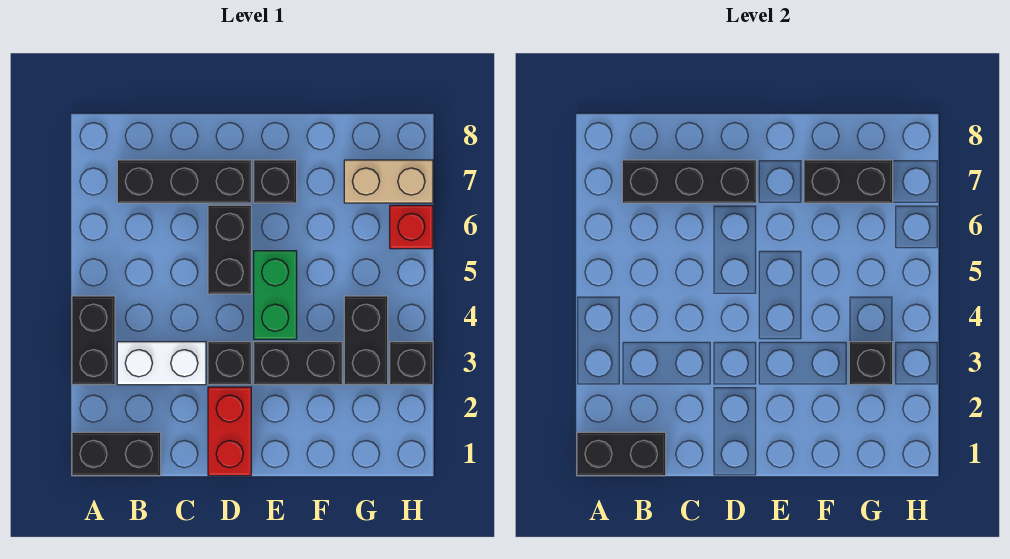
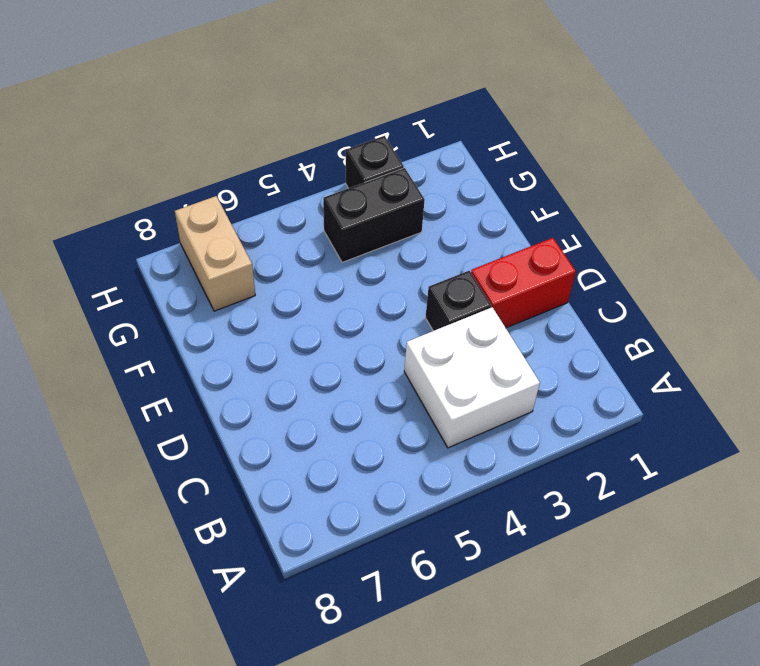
white brick B3:C4 level 1 -> white brick B3:C3 level 1
none -> black brick A1:B1 level 1
none -> black brick A3:A4 level 1
none -> black brick B7:D7 level 1

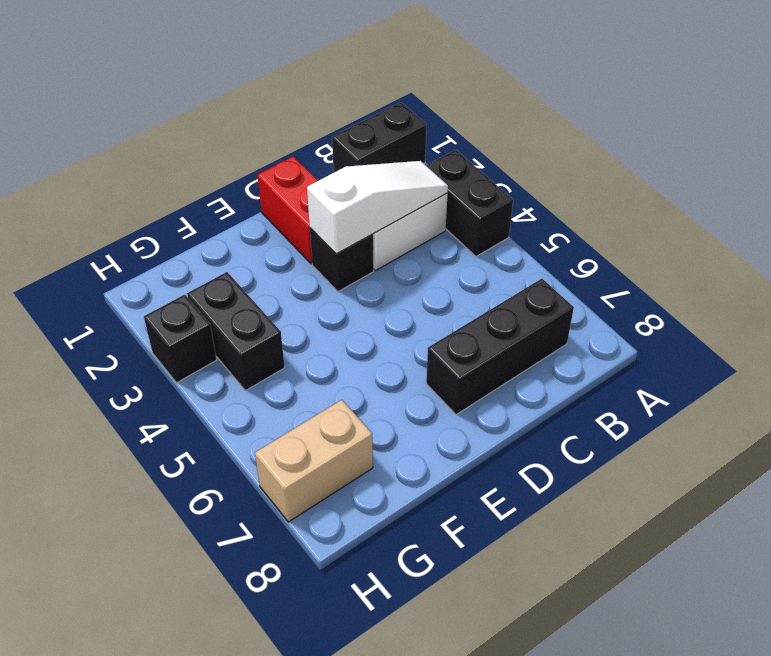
white slope B3:D3 level 2 top D -> none
none -> black brick D5:D6 level 1
none -> black brick E3:F3 level 1
none -> green brick E4:E5 level 1

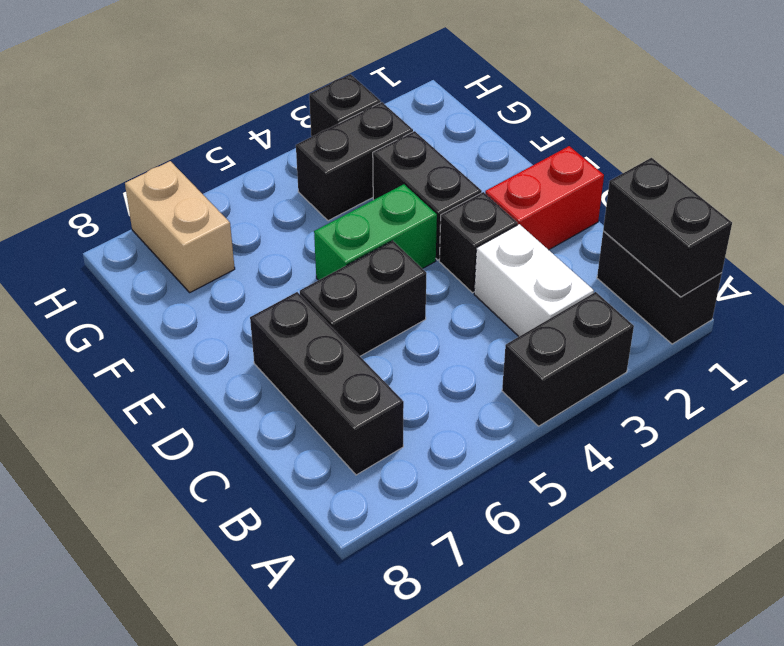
none -> black brick E7 level 1
none -> red brick H6 level 1
none -> black brick B7:D7 level 2

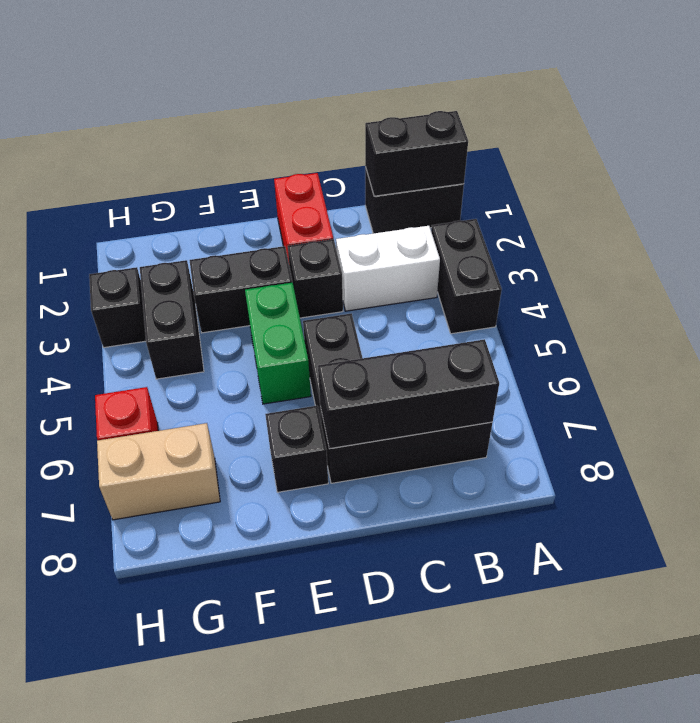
none -> black brick F7:G7 level 2
none -> black brick G3 level 2

